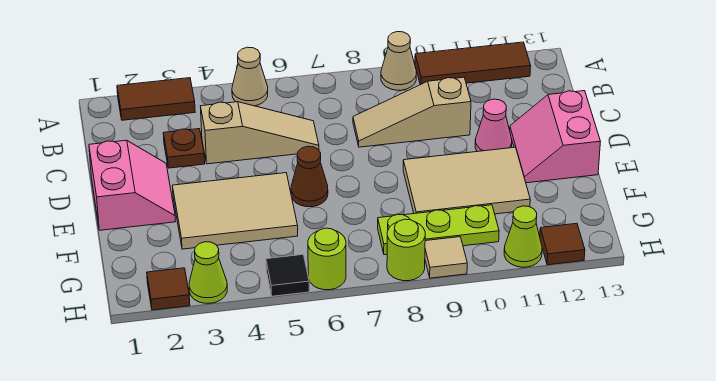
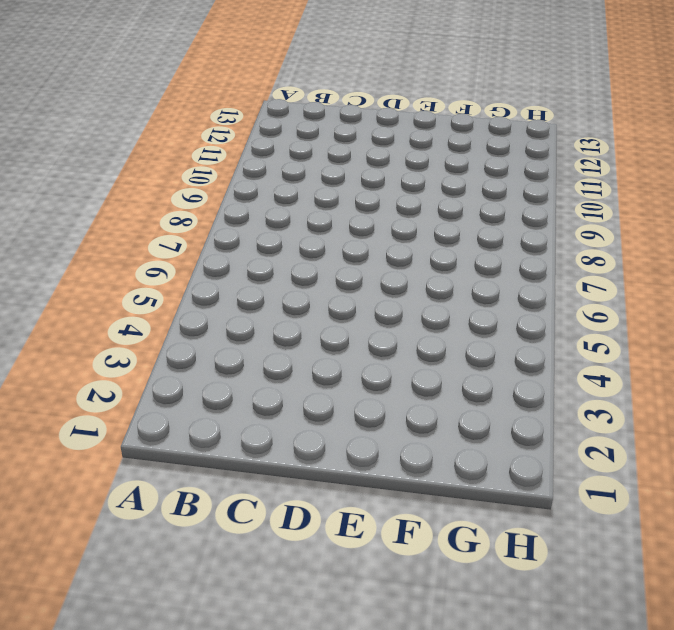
none -> brown tile A2:A3 level 1
none -> tan cone A5 level 1
none -> tan cone A9 level 1

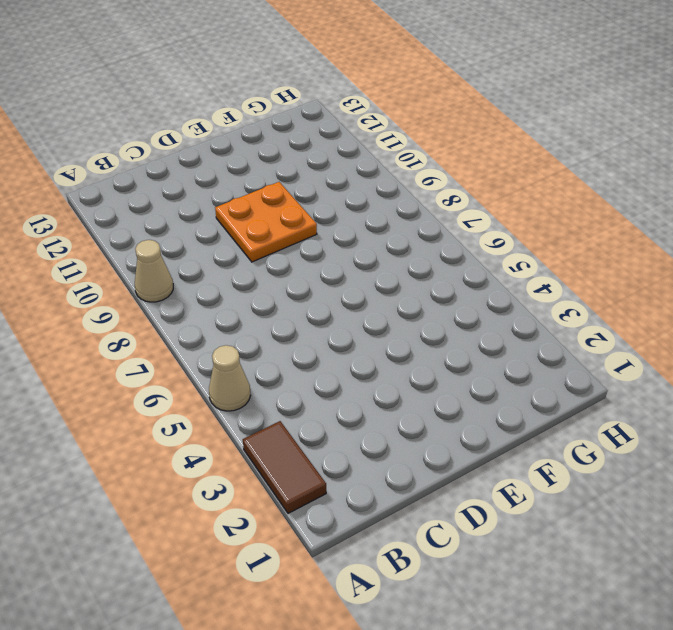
orange plate D9:E10 level 1 -> tan tile E9:F11 level 1
none -> brown tile A10:A12 level 1
none -> brown plate C3 level 1
none -> tan slope C4:C6 level 1 top 4

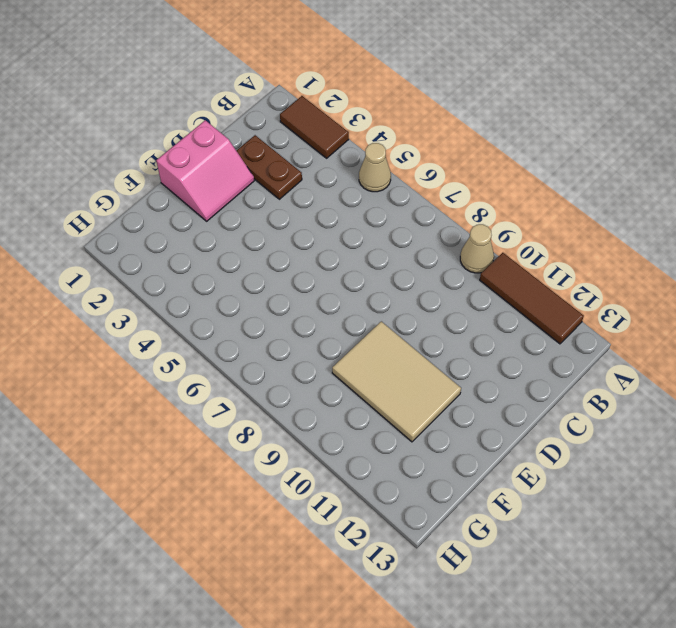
brown plate C2:C3 level 1 -> brown plate C3 level 1
none -> tan slope C4:C6 level 1 top 4
none -> tan slope C8:C10 level 1 top 10
none -> pink cone D11 level 1

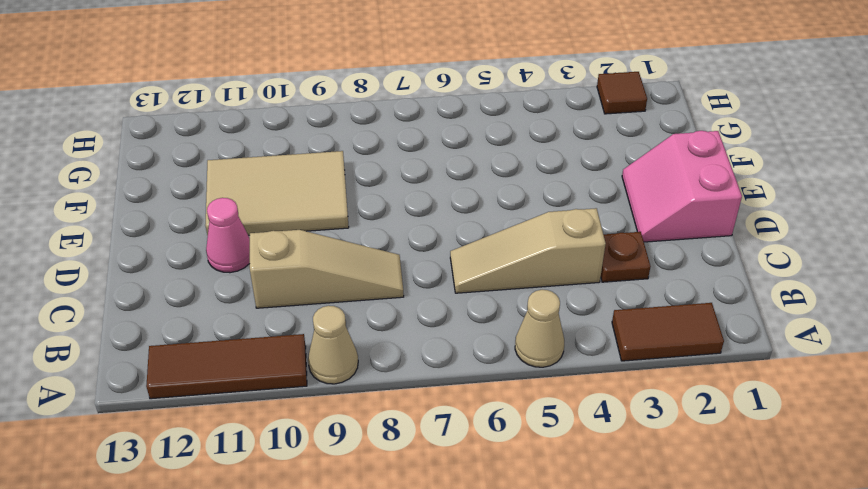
none -> pink slope D12:E13 level 1 top 13
none -> tan tile E3:F5 level 1
none -> brown cone E6 level 1

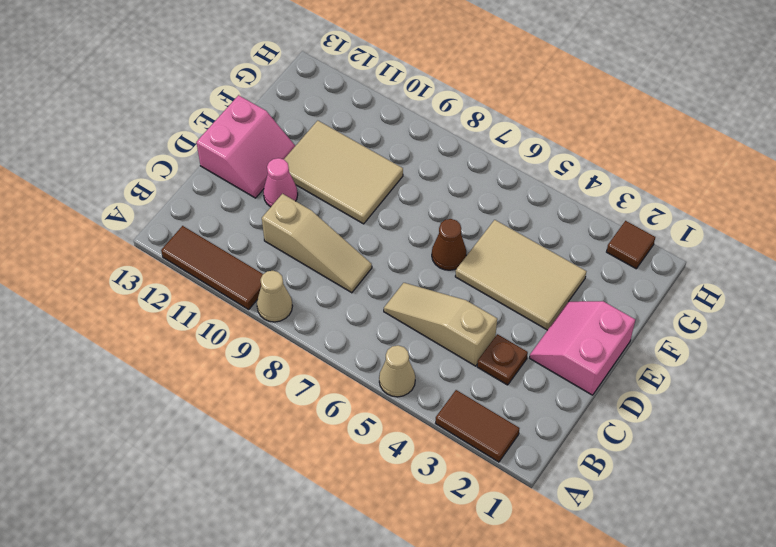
none -> lime plate G8:G10 level 1
none -> lime cone H3 level 1
none -> black tile H5 level 1

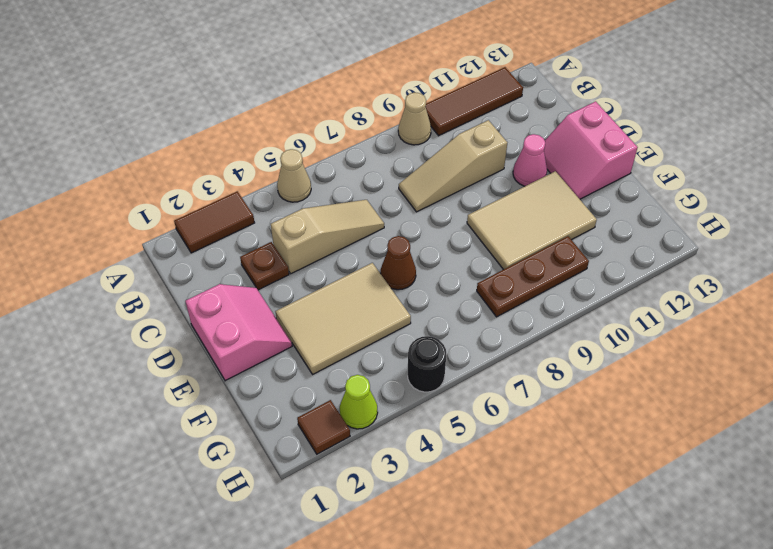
brown plate G8:G10 level 1 -> lime plate G8:G10 level 1
black round brick H5 level 1 -> black tile H5 level 1
none -> lime round brick H6 level 1
none -> lime round brick H8 level 1
none -> tan tile H9 level 1

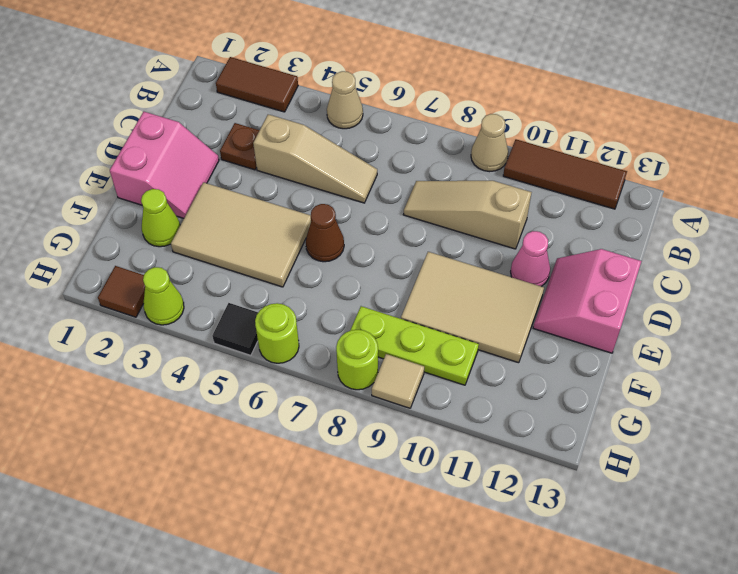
lime cone F2 level 1 -> lime cone H11 level 1
none -> brown tile H12 level 1

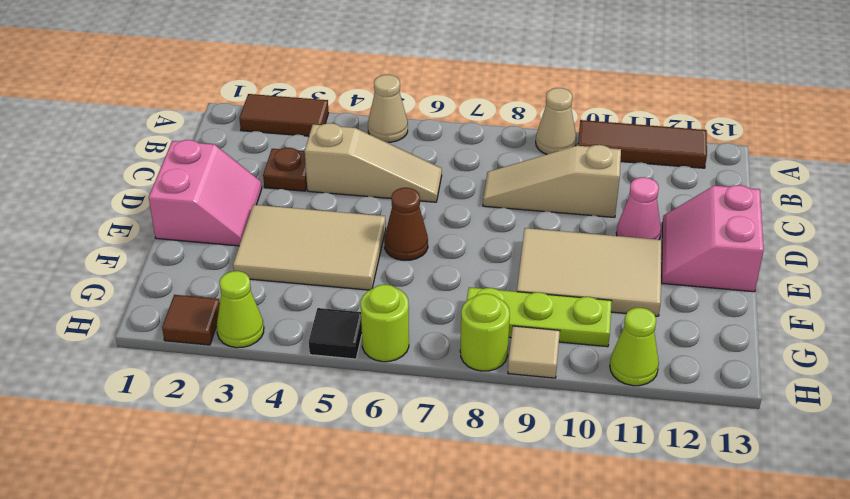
none -> brown tile H12 level 1

